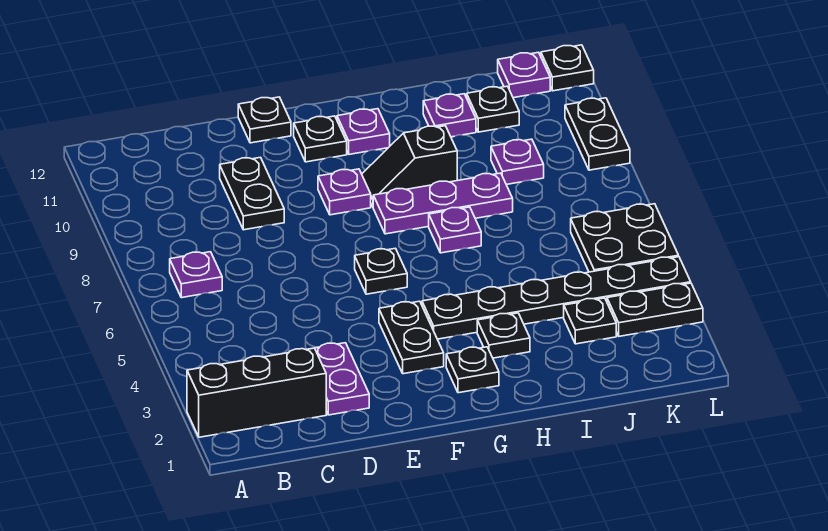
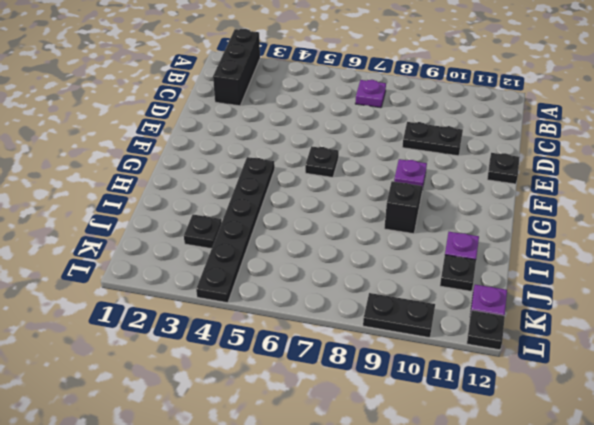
none -> purple plate D2:D3 level 1
none -> black plate F3:F4 level 1
none -> black plate F11 level 1

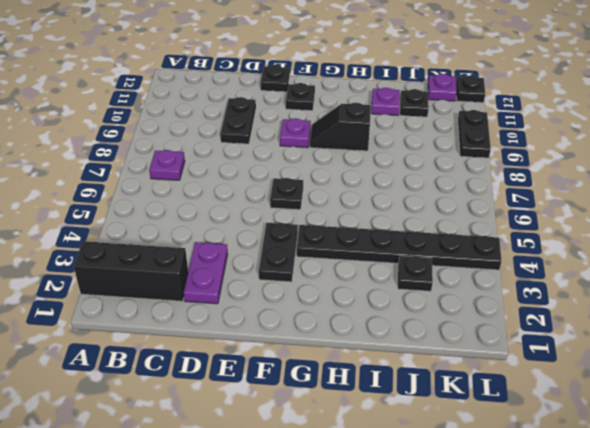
none -> black plate G2 level 1
none -> purple plate G8:I8 level 1
none -> purple plate G11 level 1

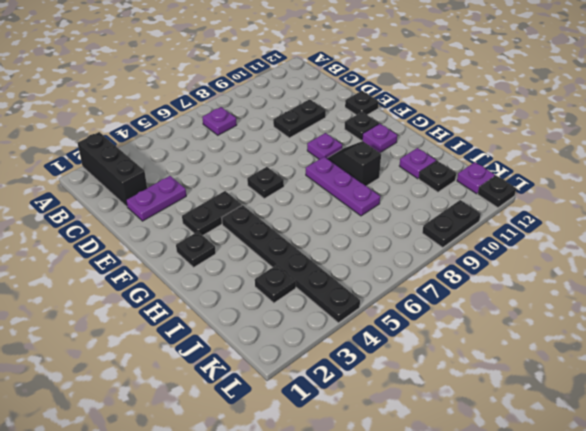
none -> black plate H3 level 1
none -> purple plate H7 level 1
none -> purple plate J9 level 1

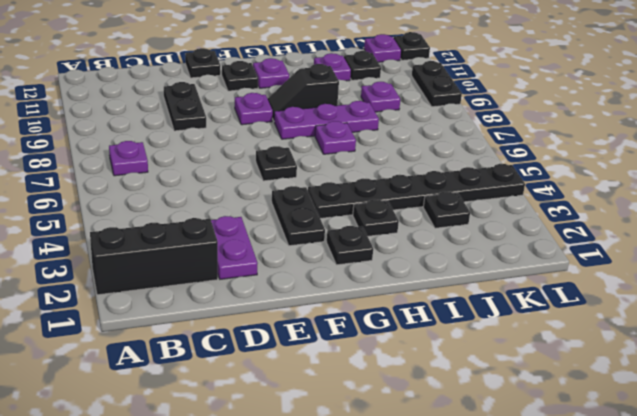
none -> black plate K3:L3 level 1
none -> black plate K5:L6 level 1

